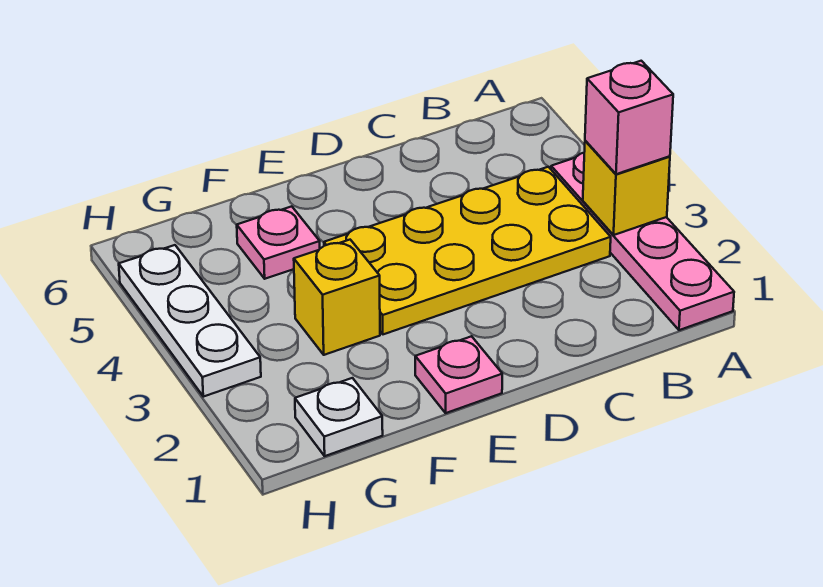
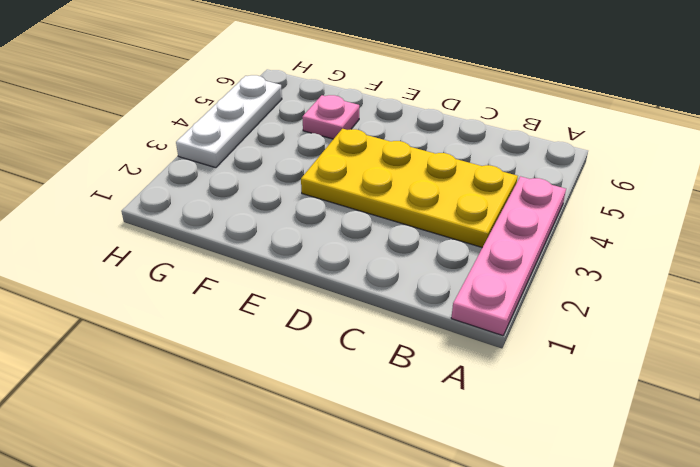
none -> pink plate E1 level 1
none -> yellow brick F3 level 1

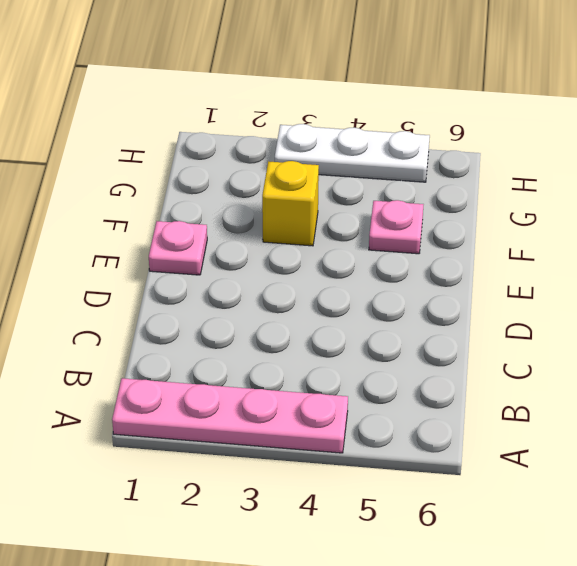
none -> yellow plate B3:E4 level 1
none -> white plate G1 level 1

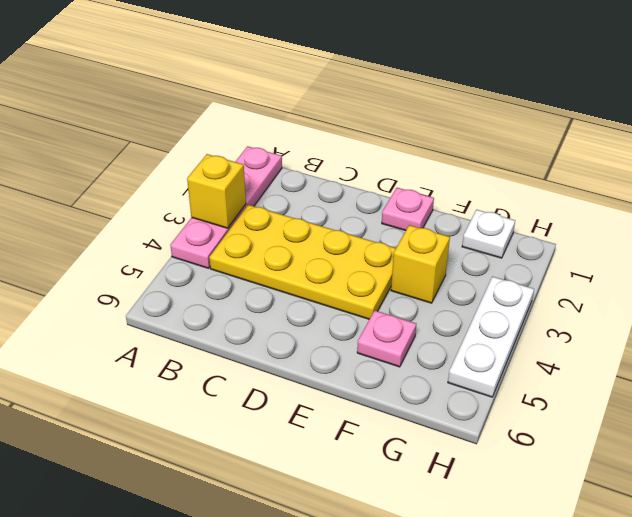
none -> pink brick A3 level 3

